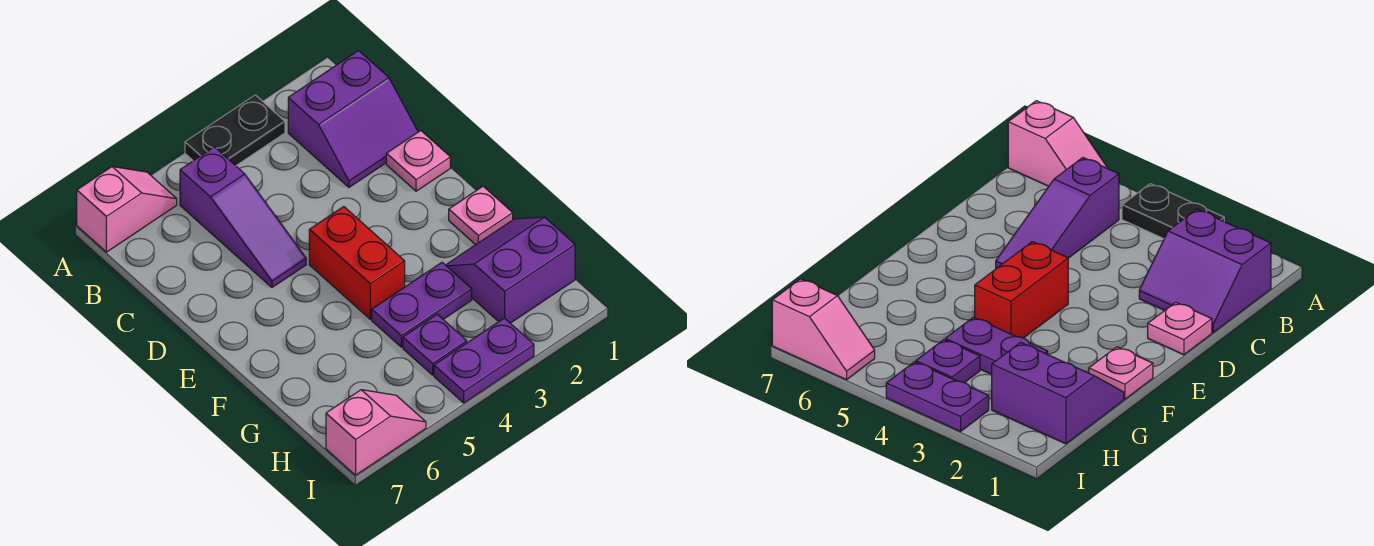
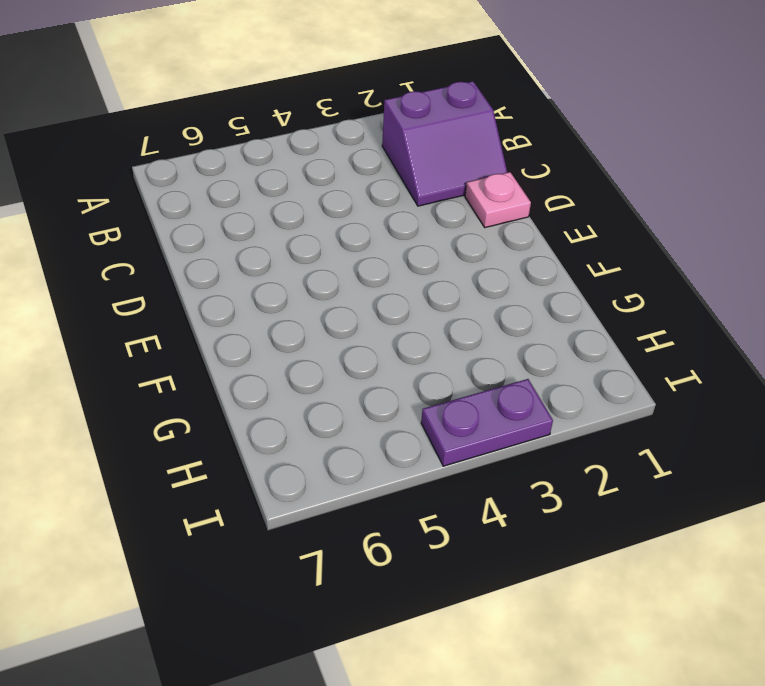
none -> black plate A3:A4 level 1
none -> pink slope A6:A7 level 1 top 7
none -> purple slope B5:D5 level 1 top B

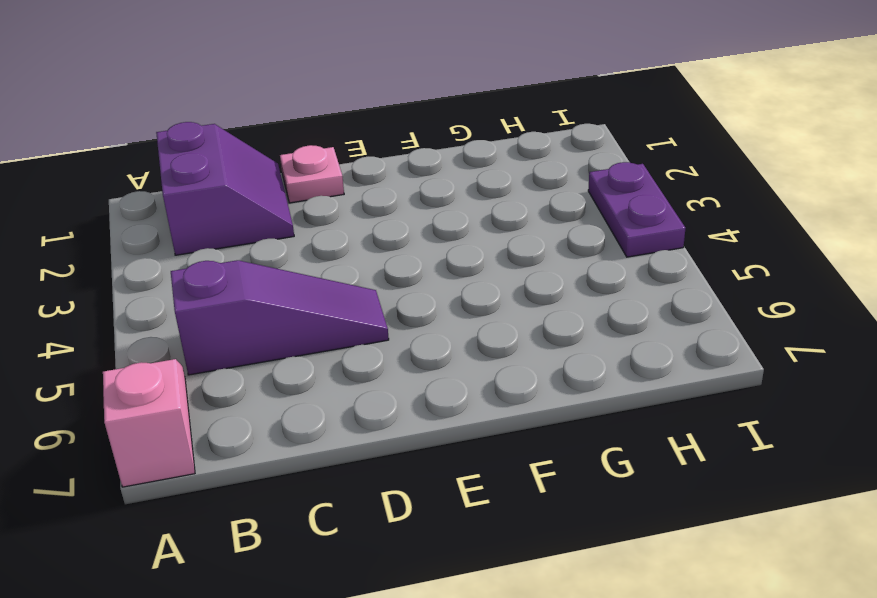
none -> black plate A3:A4 level 1
none -> red brick E4:F4 level 1
none -> pink plate F1 level 1

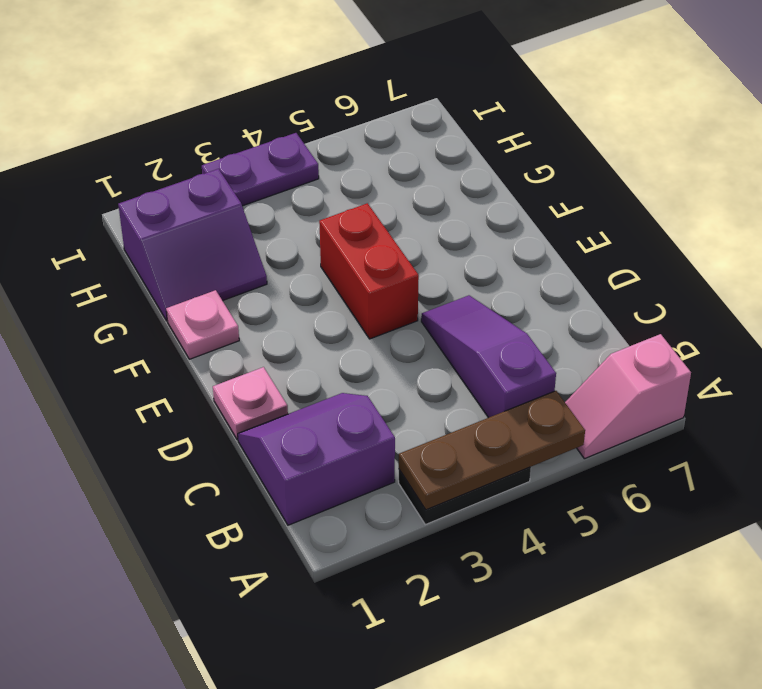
brown plate A3:A5 level 2 -> none
none -> purple plate G3:G4 level 1
none -> purple plate H4 level 1
none -> pink slope I6:I7 level 1 top 7

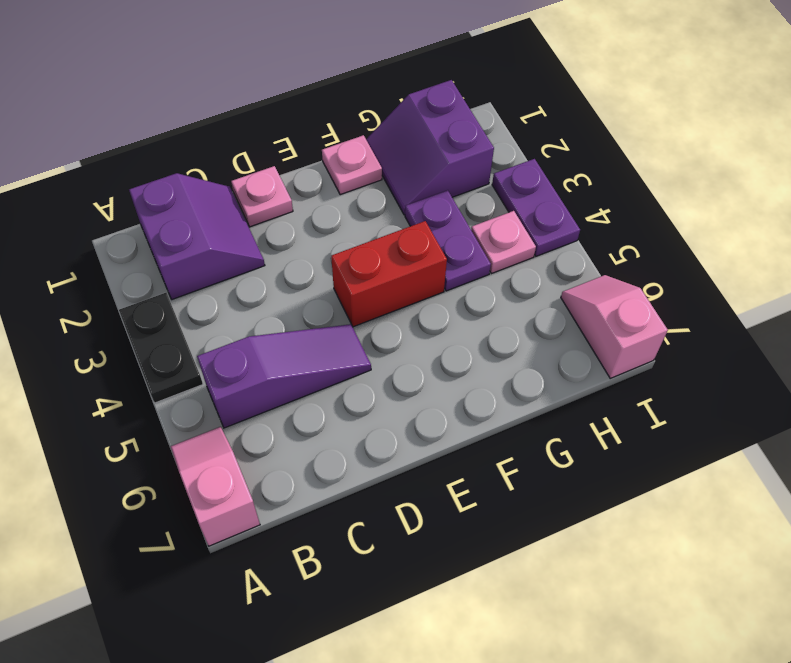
pink plate H4 level 1 -> purple plate H4 level 1

